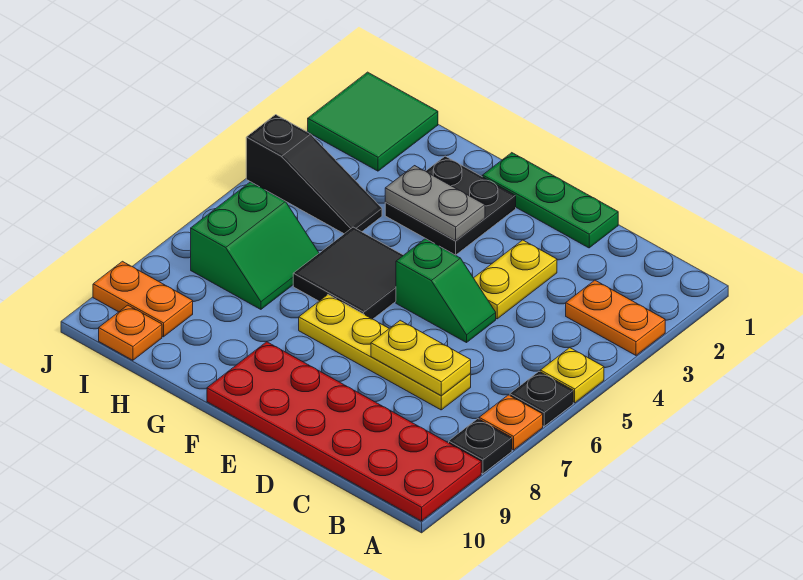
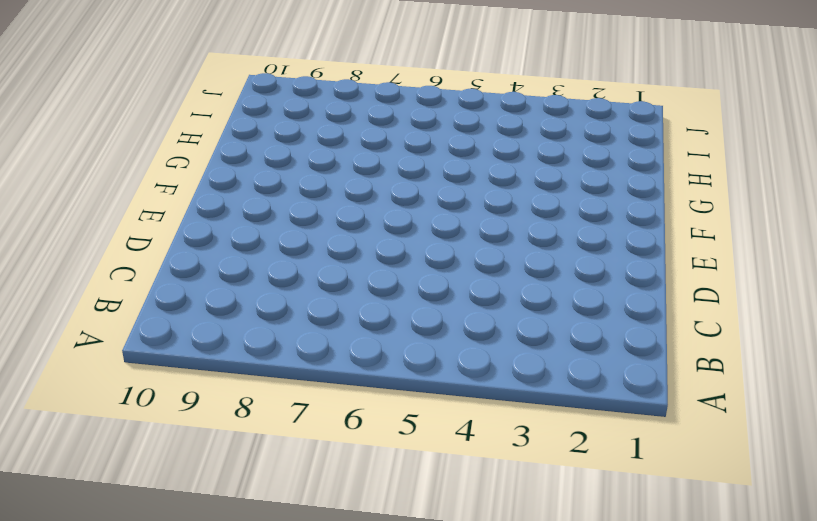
none -> orange plate A3:B3 level 1
none -> yellow plate A5 level 1
none -> black plate A6 level 1

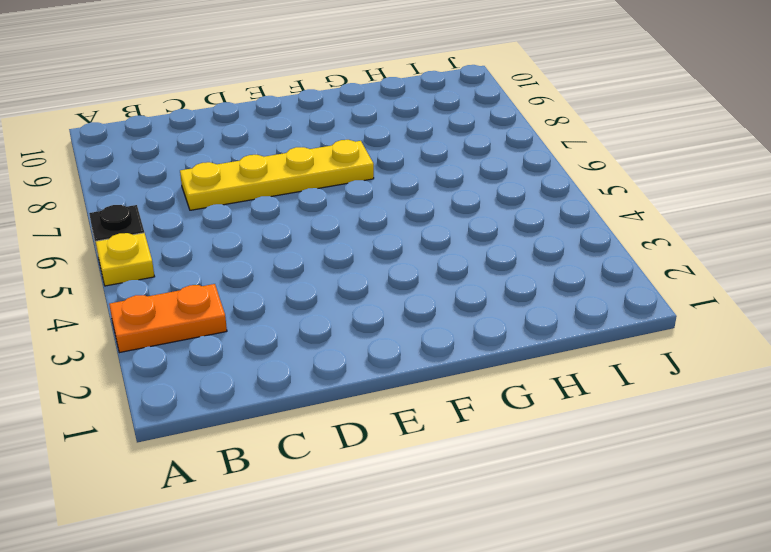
none -> orange plate A7 level 1
none -> black plate A8 level 1
none -> red plate A9:F10 level 1

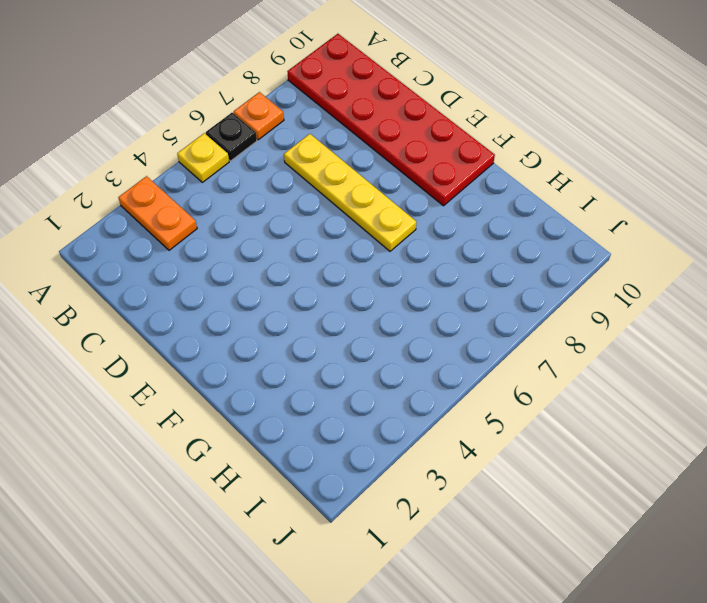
none -> black plate A8 level 1
none -> green plate D1:F1 level 1
none -> yellow plate D3:D4 level 1

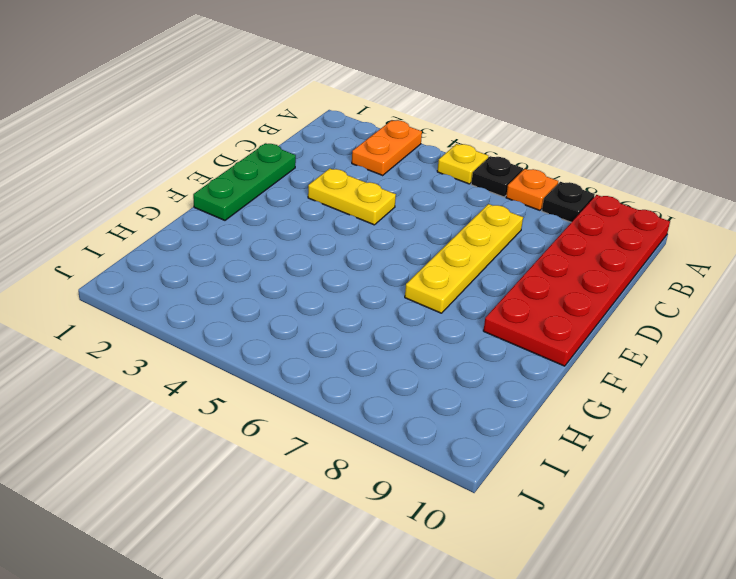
none -> green slope D5:E5 level 1 top E
none -> black plate F2:G3 level 1
none -> black tile F5:G6 level 1

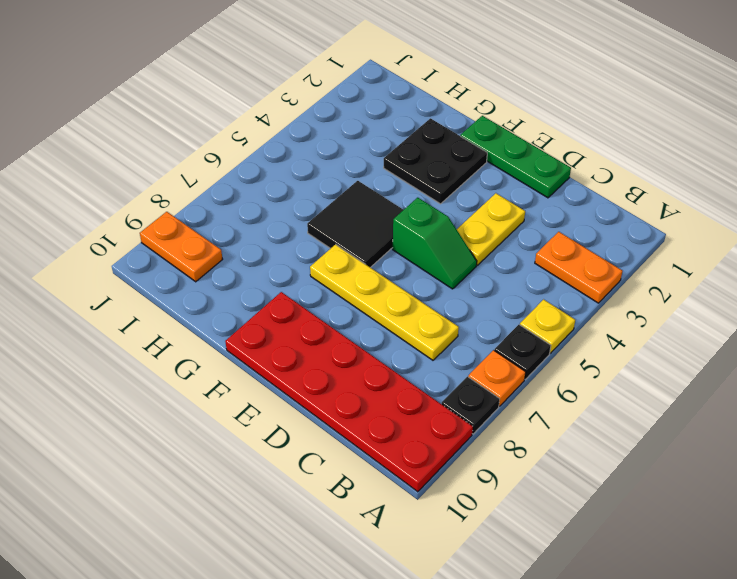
none -> black slope H4:J4 level 1 top J
none -> green slope H6:I7 level 1 top I
none -> green tile I1:J2 level 1

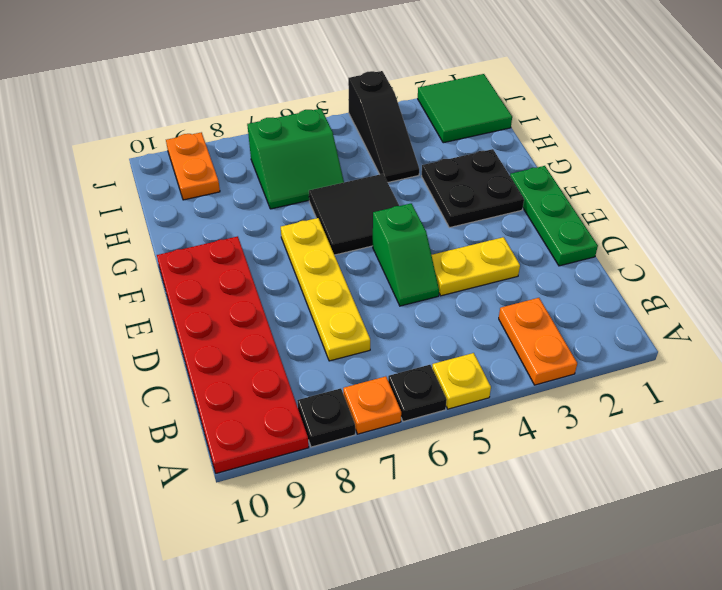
none -> orange plate I10 level 1
none -> yellow plate C7:D7 level 2
none -> grey plate F3:G3 level 2

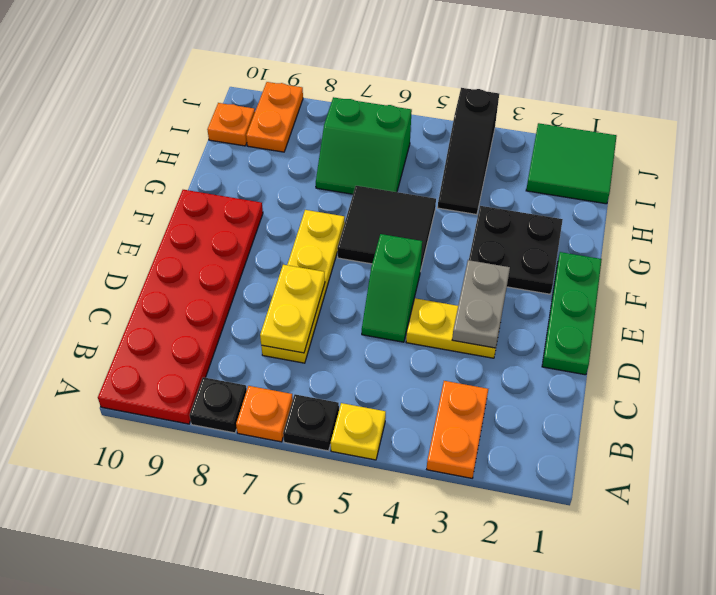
grey plate D3:E3 level 2 -> grey plate F3:G3 level 2

